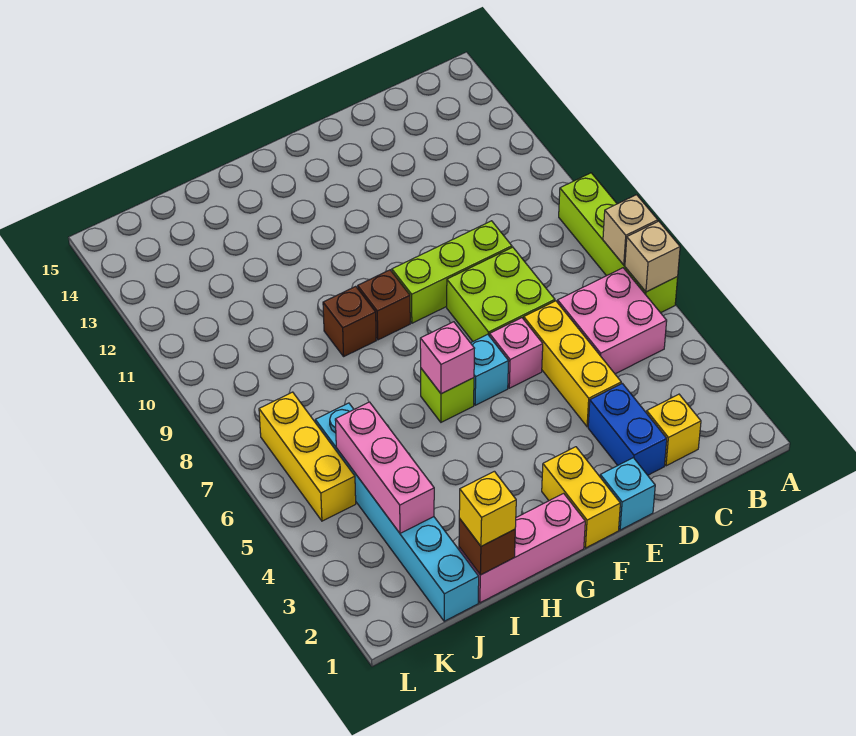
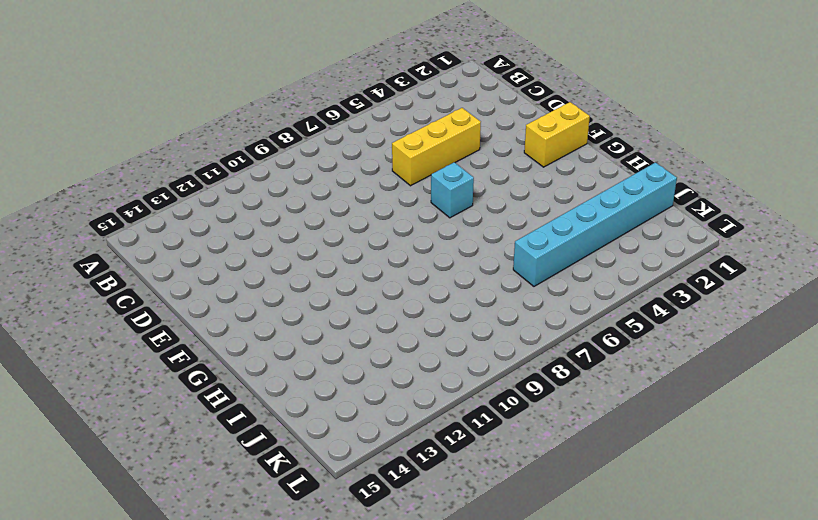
none -> lime brick A6:A9 level 1
none -> pink brick B5:C6 level 1
none -> yellow brick C2 level 1

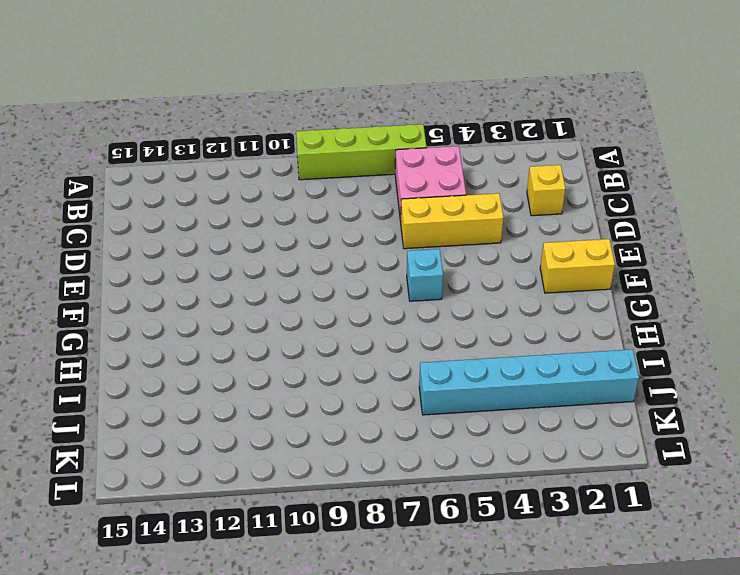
none -> blue brick D2:D3 level 1
none -> lime brick D7:E8 level 1
none -> lime brick D9:F9 level 1

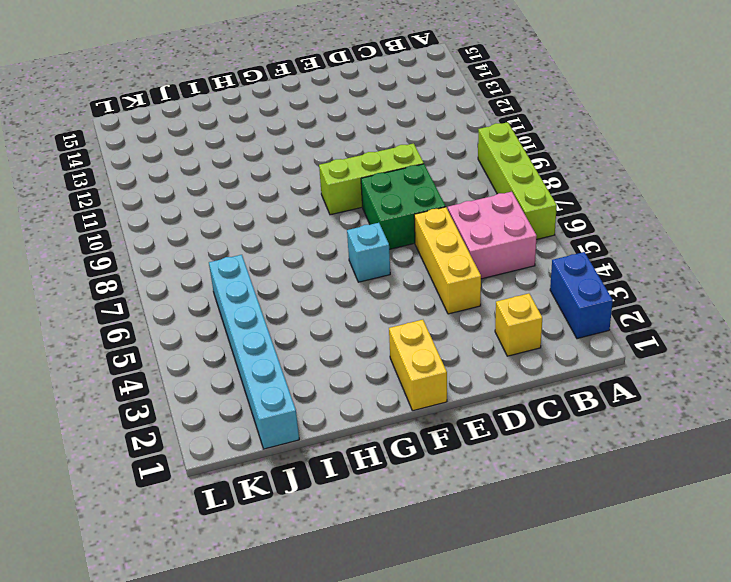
blue brick A2:A3 level 1 -> blue brick D2:D3 level 1
green brick D7:E8 level 1 -> lime brick D7:E8 level 1
none -> cyan brick E1 level 1
none -> pink brick E6 level 1
none -> pink brick G1:I1 level 1

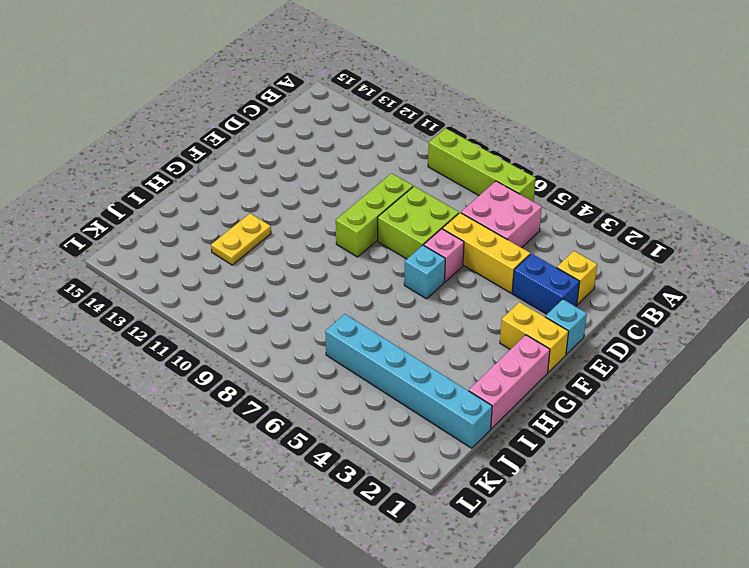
yellow plate H12:I12 level 1 -> none
none -> lime brick G6 level 1
none -> brown brick G9 level 1
none -> brown brick H9 level 1

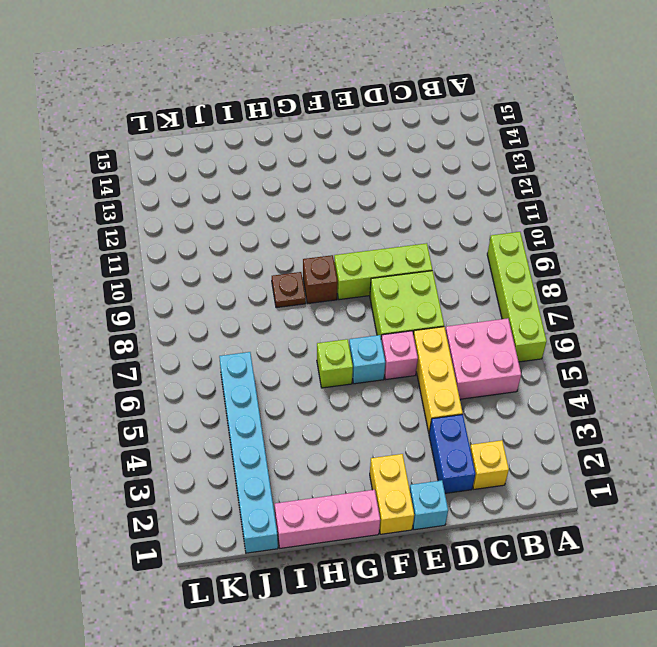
brown plate H9 level 1 -> brown brick H9 level 1
none -> yellow brick K5:K7 level 1
none -> tan brick A6 level 2
none -> tan brick A7 level 2

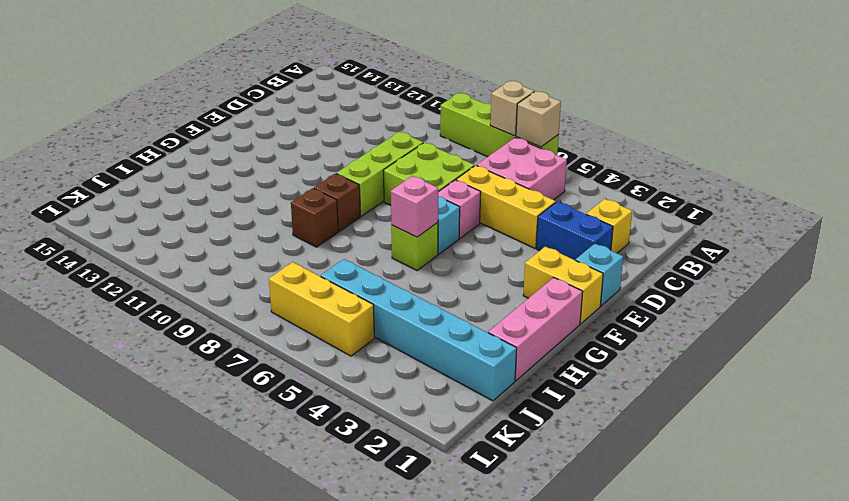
none -> brown brick I1 level 2
none -> pink brick J3:J5 level 2
none -> yellow brick I1 level 3

